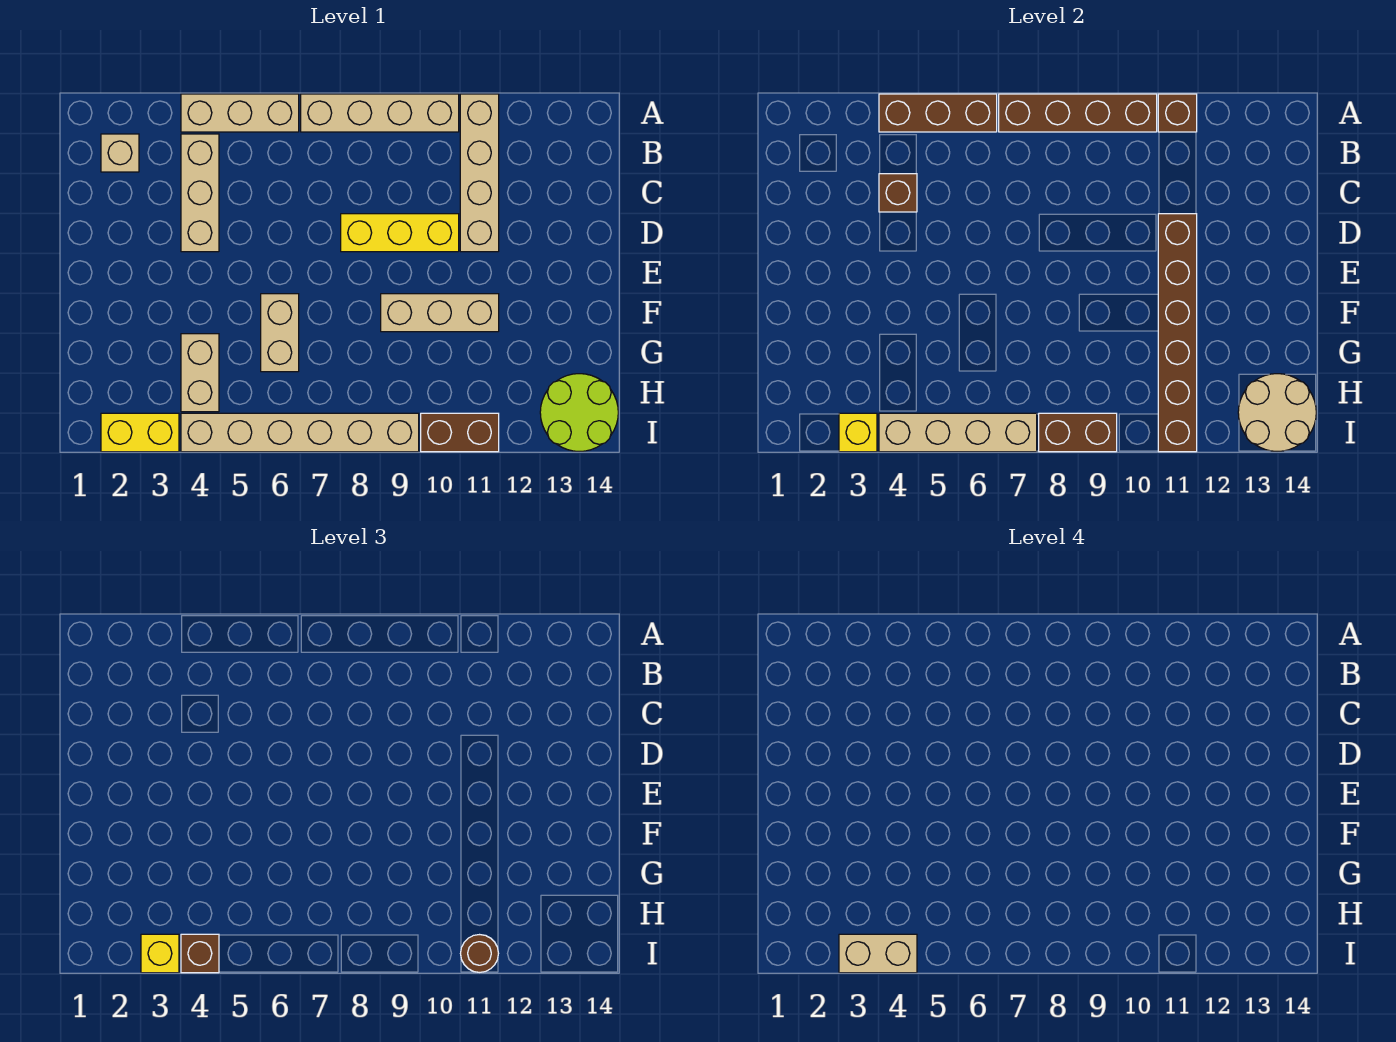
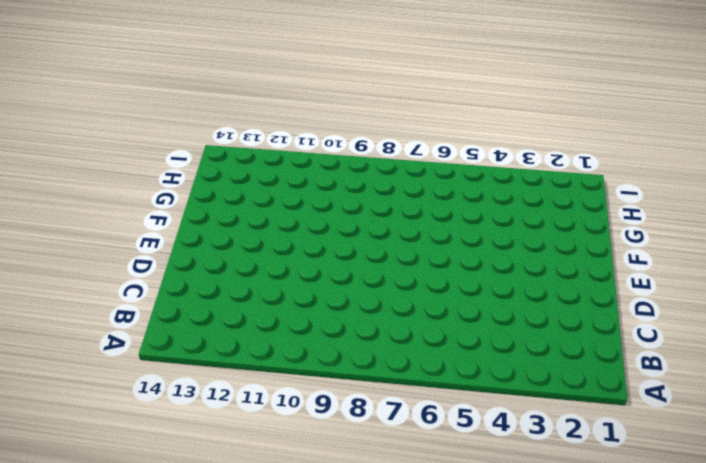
none -> tan brick A4:A6 level 1
none -> tan brick A7:A10 level 1
none -> tan brick A11:D11 level 1

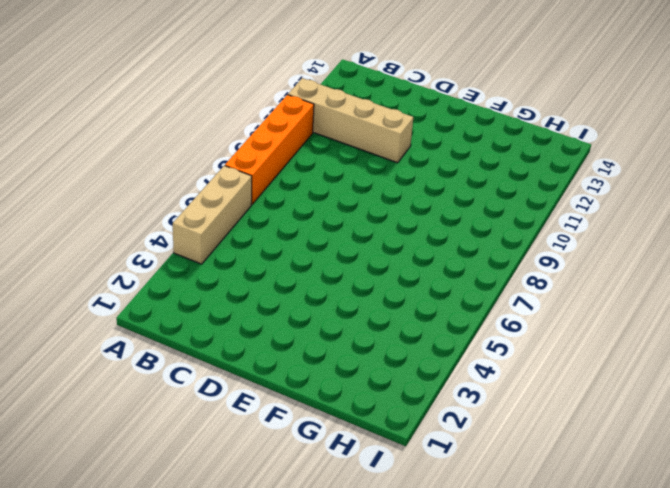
orange brick A7:A10 level 1 -> tan brick A7:A10 level 1
none -> tan brick B2 level 1
none -> tan brick B4:D4 level 1
none -> yellow brick D8:D10 level 1

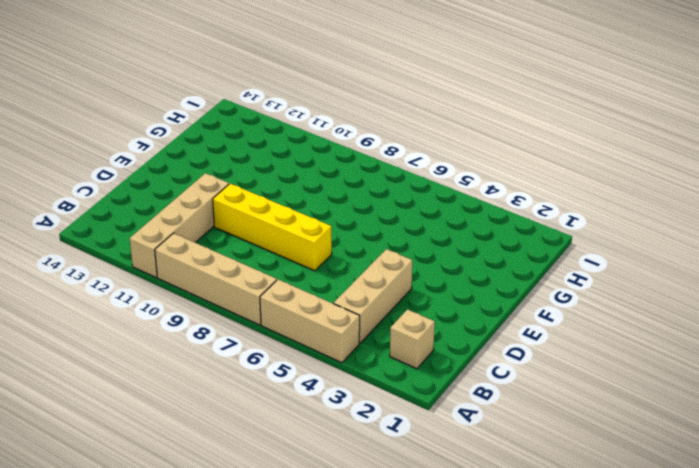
yellow brick D7:D10 level 1 -> yellow brick D8:D10 level 1
none -> tan brick F6:G6 level 1
none -> tan brick F9:F11 level 1
none -> tan brick G4:H4 level 1

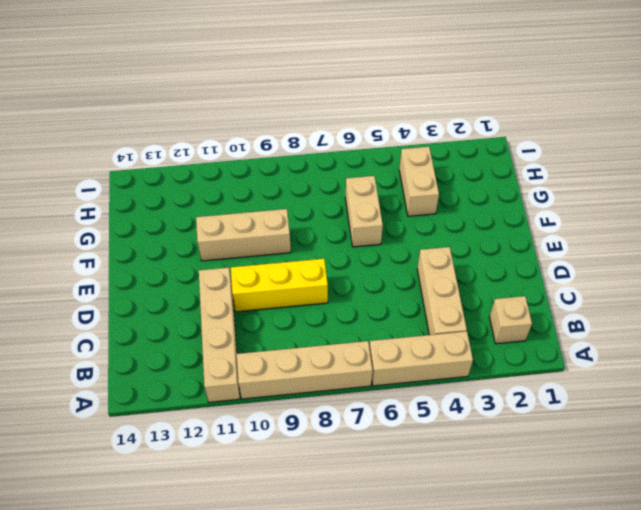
none -> lime round brick H13:I14 level 1
none -> yellow brick I2:I3 level 1
none -> tan brick I4:I9 level 1

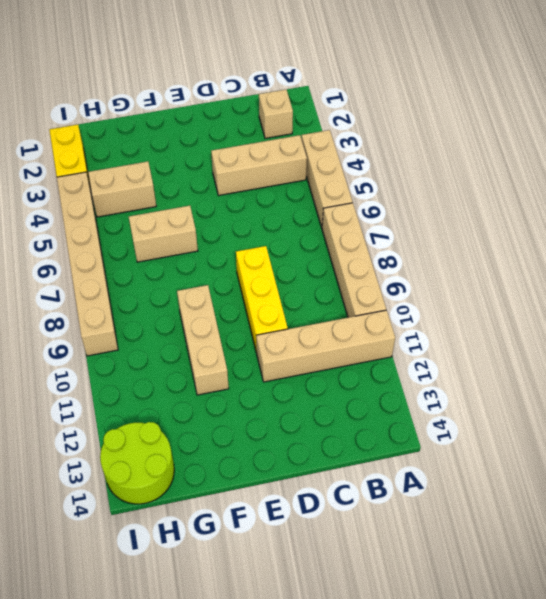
none -> brown brick I10:I11 level 1
none -> brown brick A4:A6 level 2
none -> brown brick A7:A10 level 2

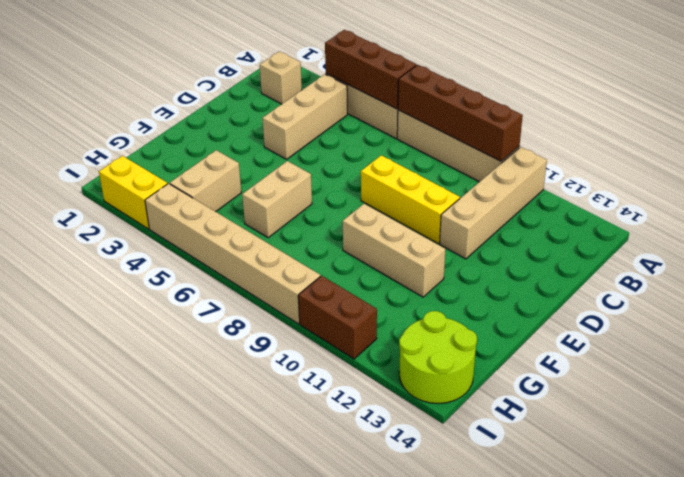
none -> brown brick A11 level 2
none -> brown brick C4 level 2
none -> brown brick D11:I11 level 2

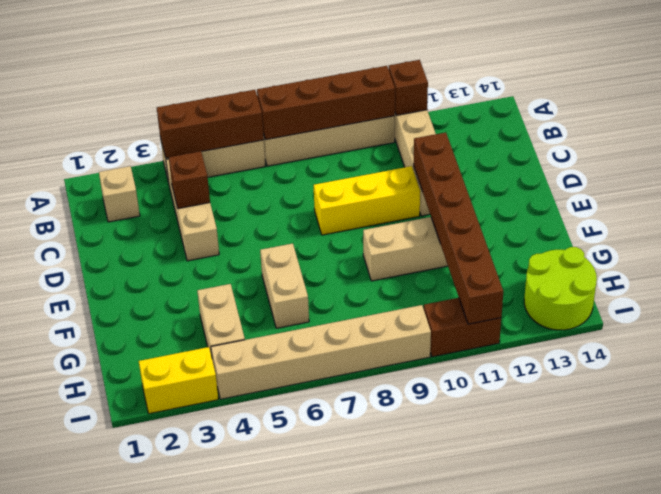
none -> tan round brick H13:I14 level 2
none -> yellow brick I3 level 2
none -> tan brick I4:I7 level 2

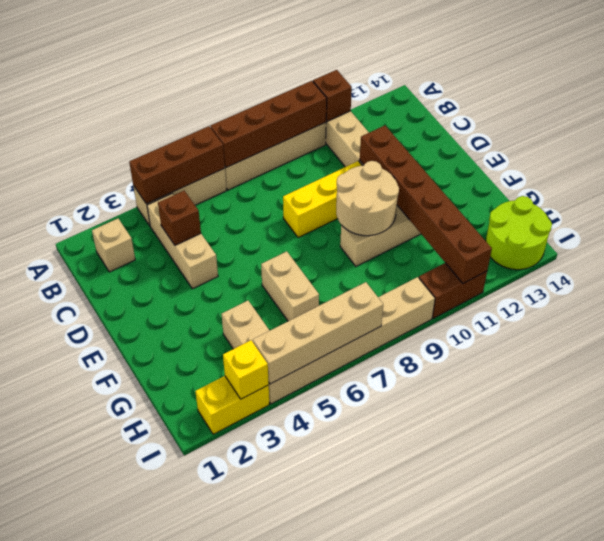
tan round brick E9:F10 level 2 -> tan round brick H13:I14 level 2
none -> brown brick I8:I9 level 2
none -> yellow brick I3 level 3
none -> brown brick I4 level 3

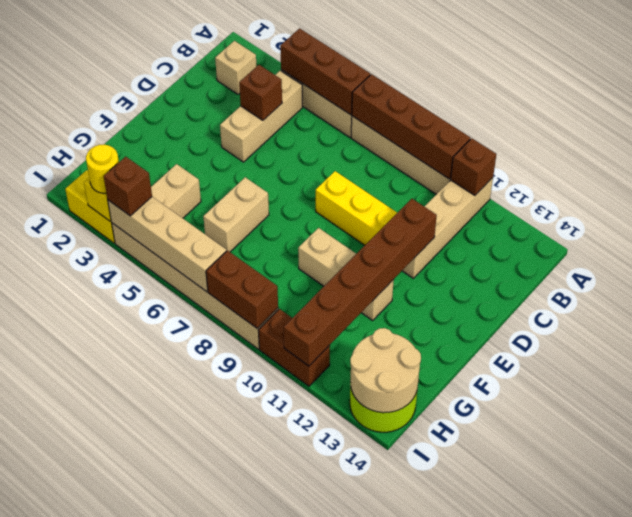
yellow round brick I3 level 3 -> yellow brick I3 level 3
none -> brown round brick I11 level 3
none -> tan brick I3:I4 level 4

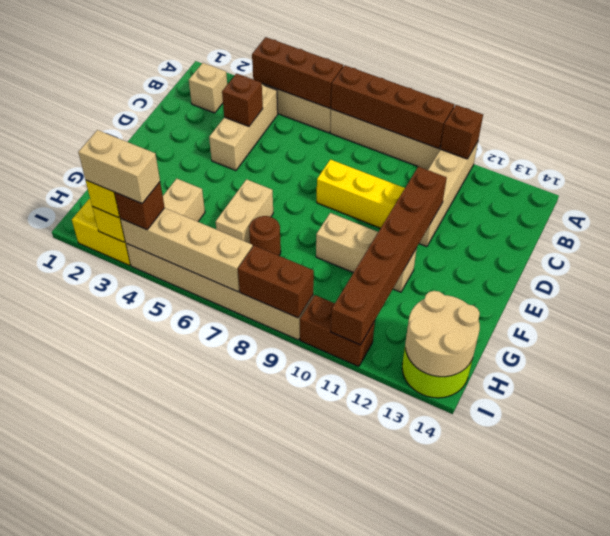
brown round brick G7 level 1 -> brown round brick I11 level 3

